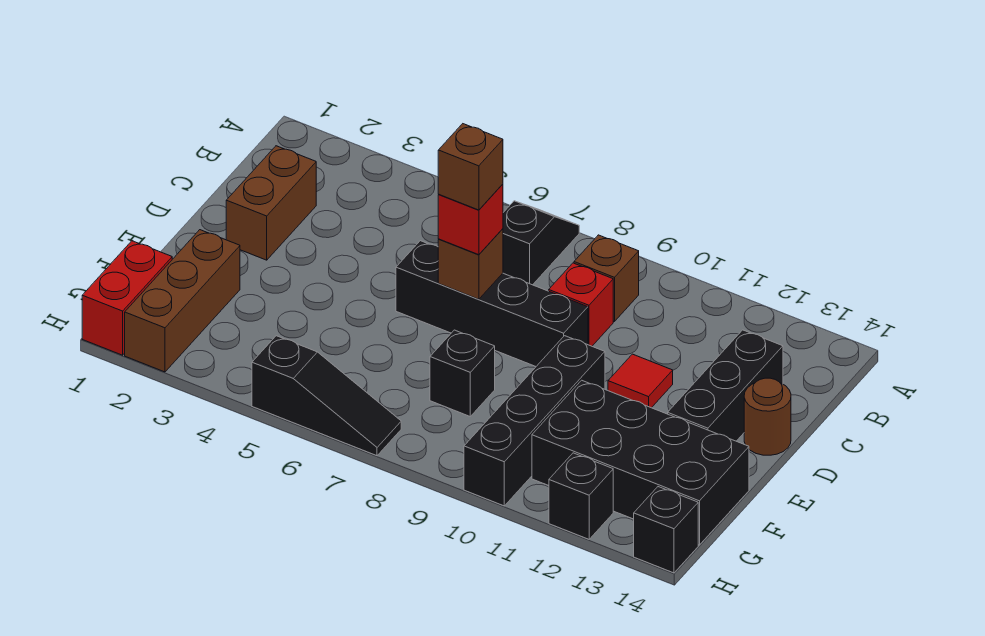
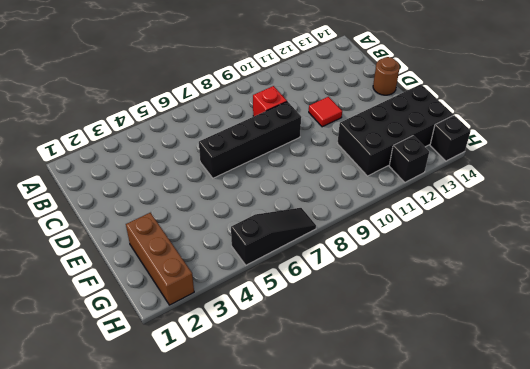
none -> black slope A7:B7 level 1 top B
none -> brown brick B9 level 1
none -> brown brick C2:D2 level 1

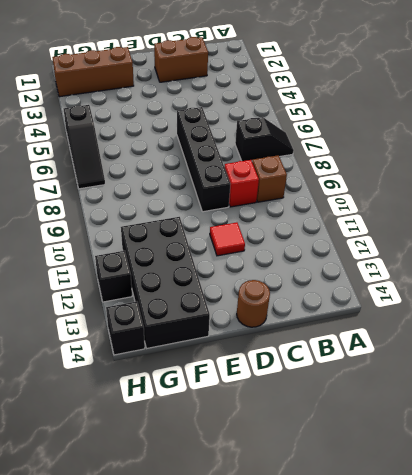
none -> black brick C13:E13 level 1
none -> black brick E10:H10 level 1
none -> black brick F8 level 1

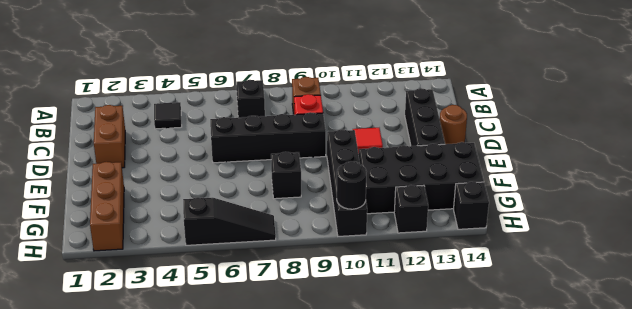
black tile B4 level 1 -> none
black round brick H10 level 2 -> none
none -> red brick G1:H1 level 1
none -> brown brick D7 level 2
none -> red brick D7 level 3

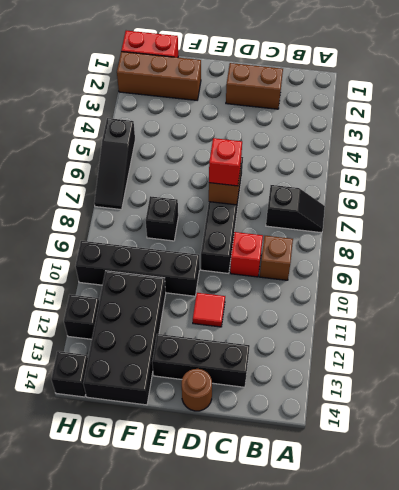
none -> brown brick D7 level 4

